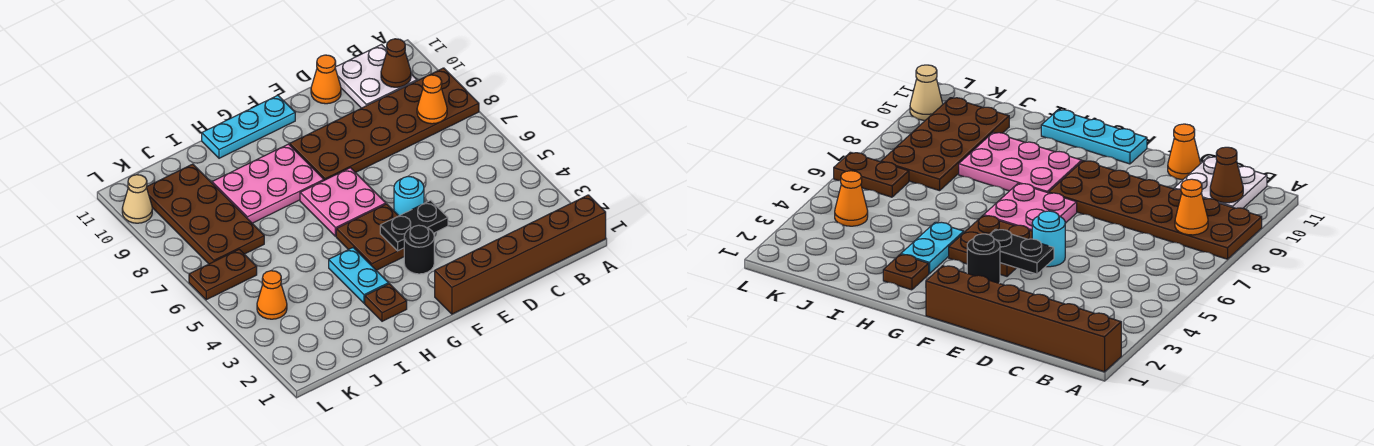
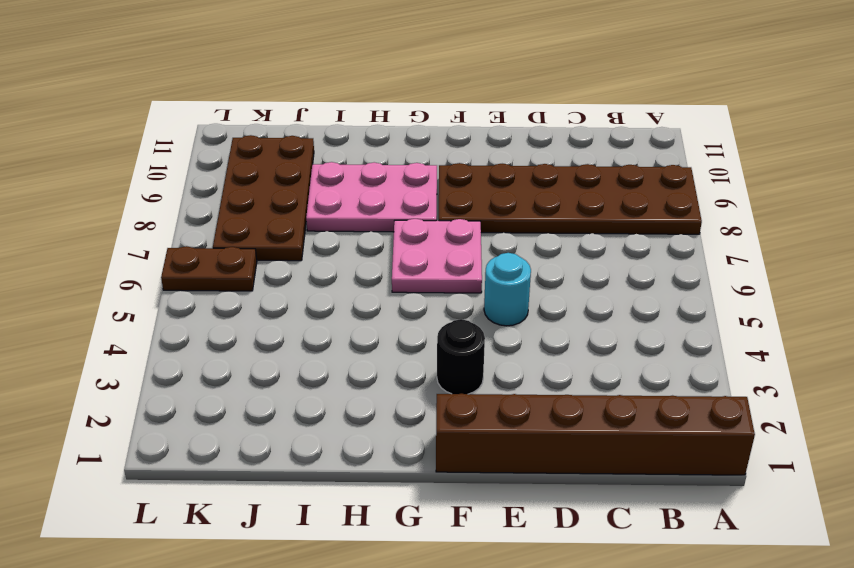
none -> white plate B10:C11 level 1
none -> orange cone D11 level 1
none -> brown plate F4:G5 level 1

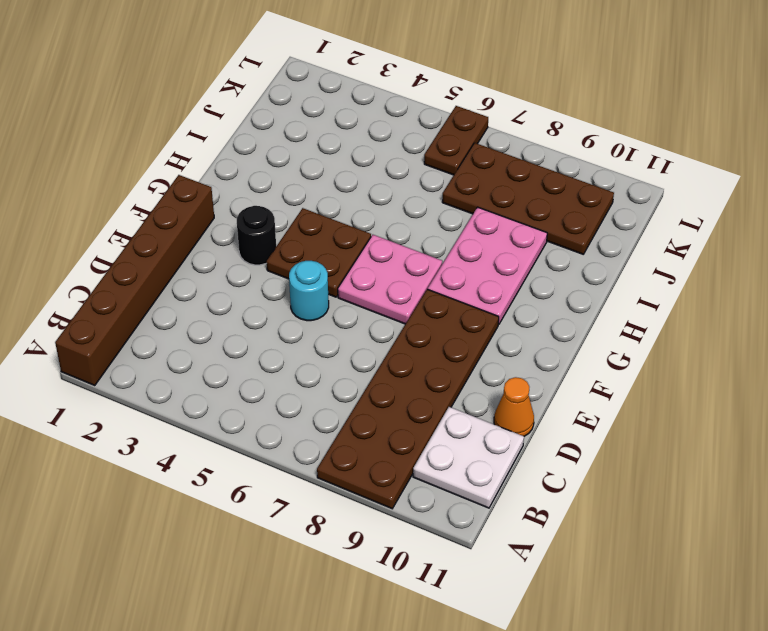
none -> cyan plate F11:H11 level 1
none -> brown plate H2 level 1
none -> cyan plate H3:H4 level 1

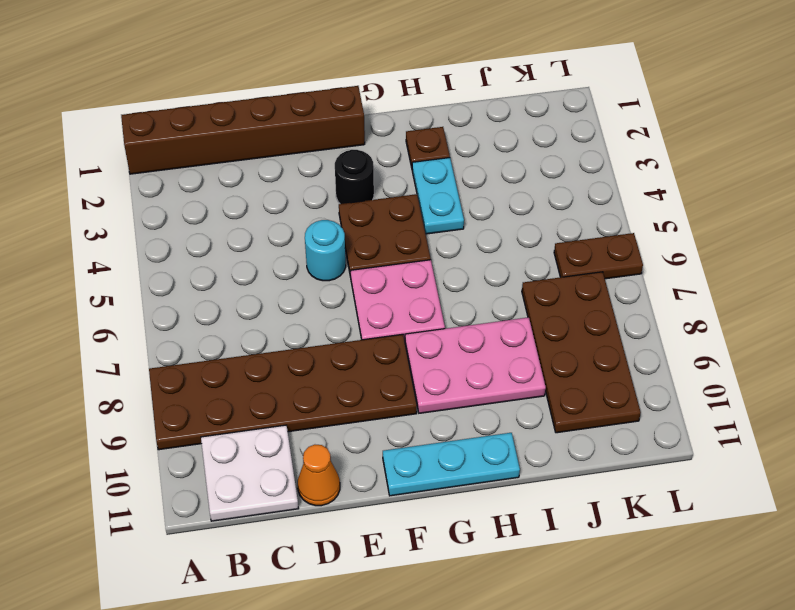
none -> orange cone K4 level 1
none -> tan cone L10 level 1
none -> orange cone B8 level 2

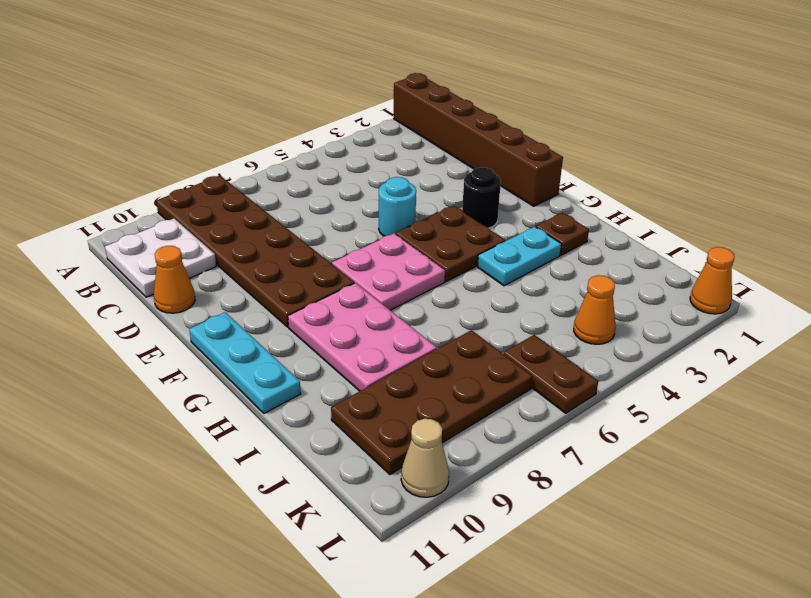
orange cone L1 level 1 -> orange cone B8 level 2
none -> brown cone B10 level 2
none -> black plate E4:F4 level 2

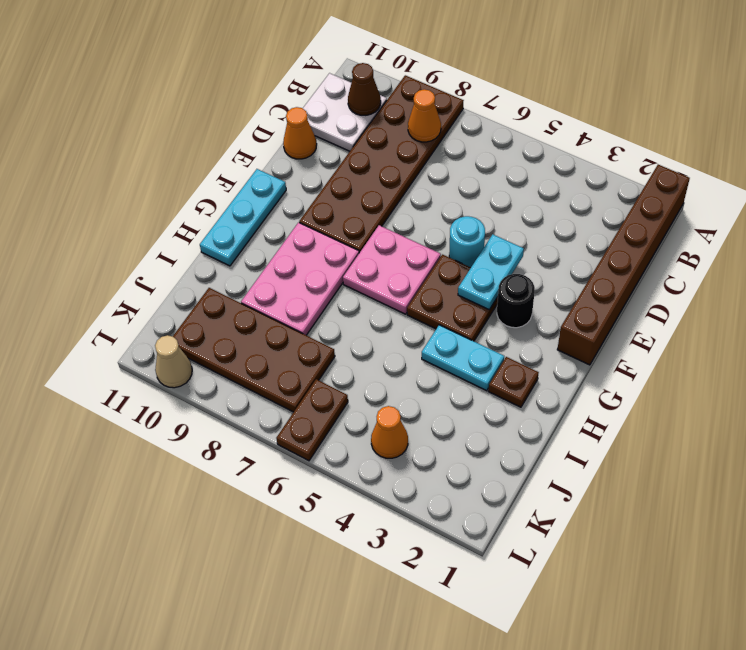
cyan plate E4:F4 level 2 -> black plate E4:F4 level 2

